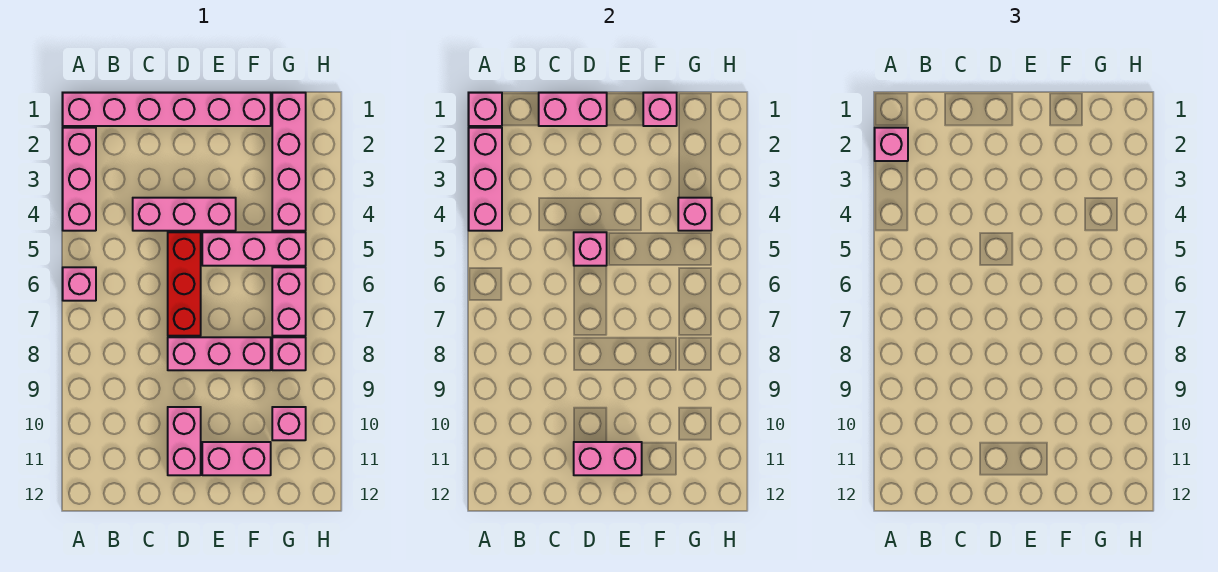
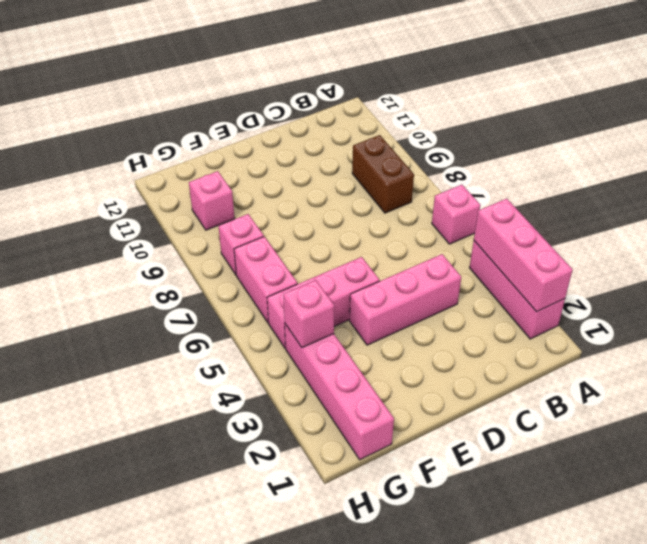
brown brick B8:B9 level 1 -> none
none -> pink brick A1:F1 level 1
none -> red brick D5:D7 level 1
none -> pink brick D8:F8 level 1

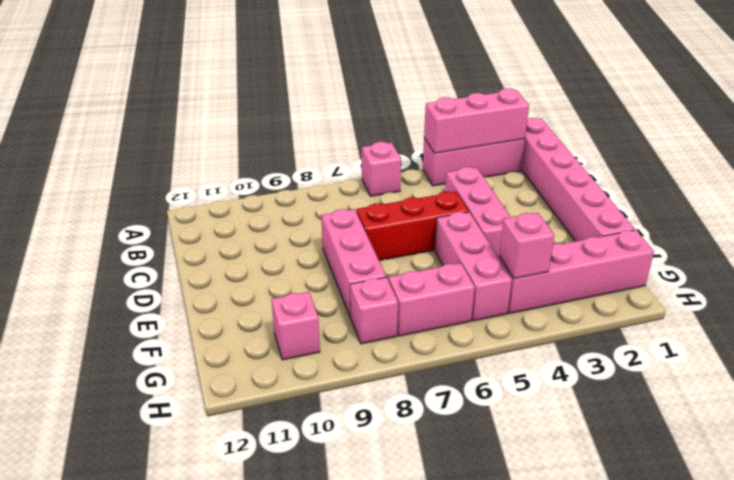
none -> pink brick D10:D11 level 1
none -> pink brick E11:F11 level 1
none -> pink brick A1 level 2

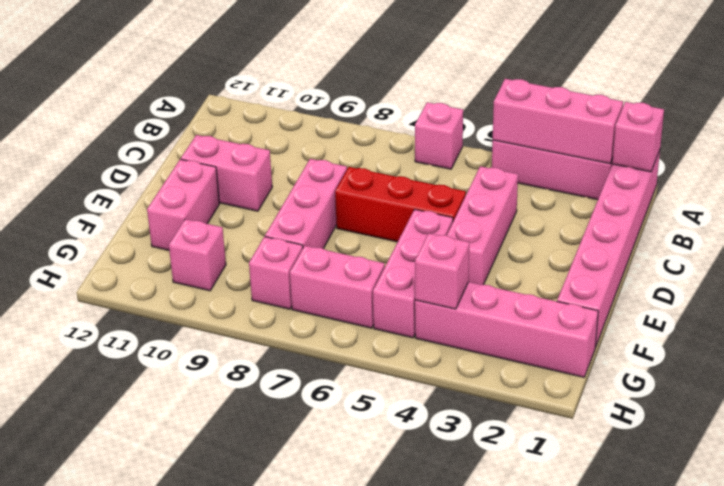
none -> pink brick C1:D1 level 2
none -> pink brick D5 level 2
none -> pink brick D11:E11 level 2

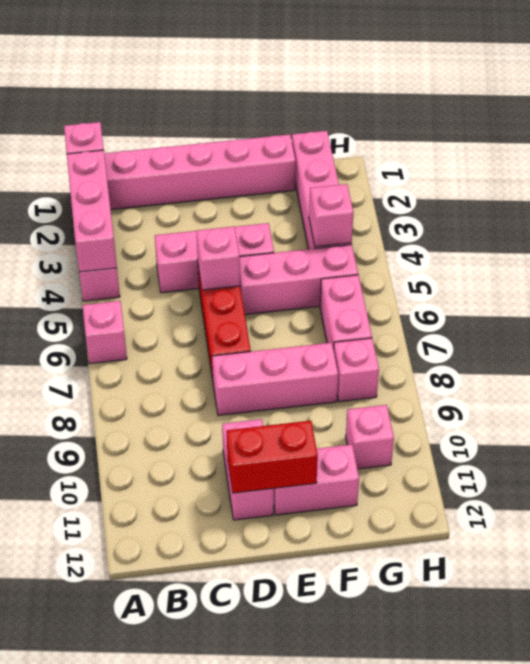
red brick D11:E11 level 2 -> pink brick D11:E11 level 2
none -> pink brick C1:D1 level 2
none -> pink brick F1 level 2
none -> pink brick A2 level 3

